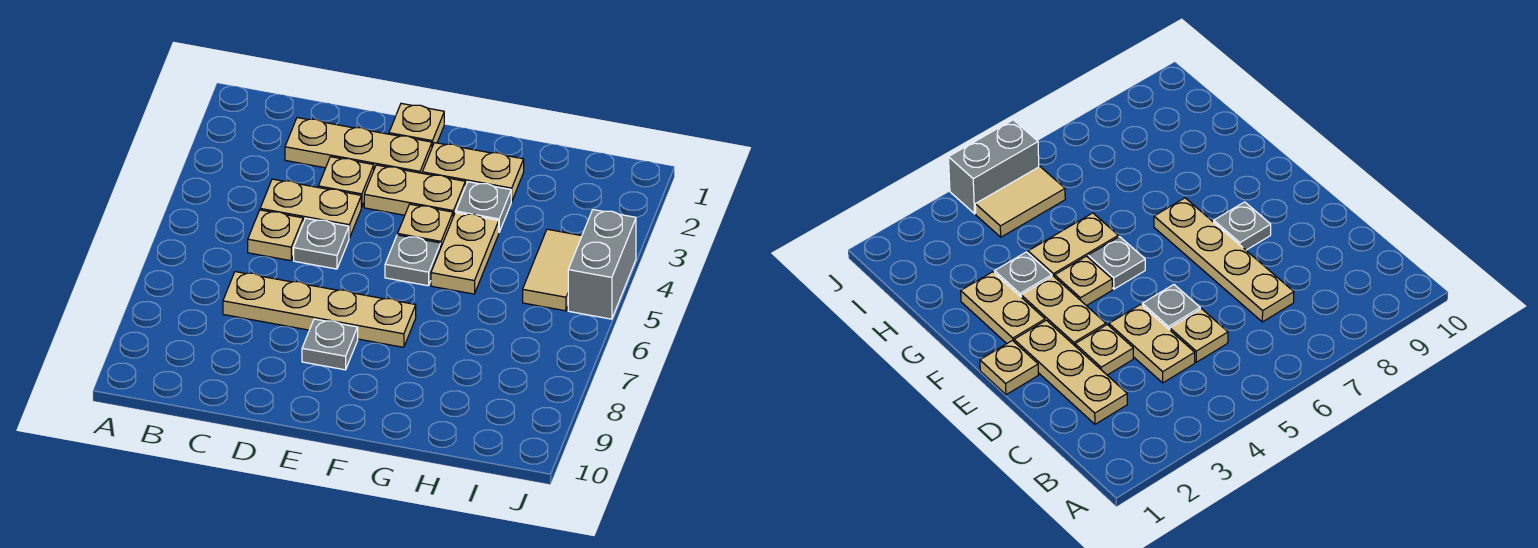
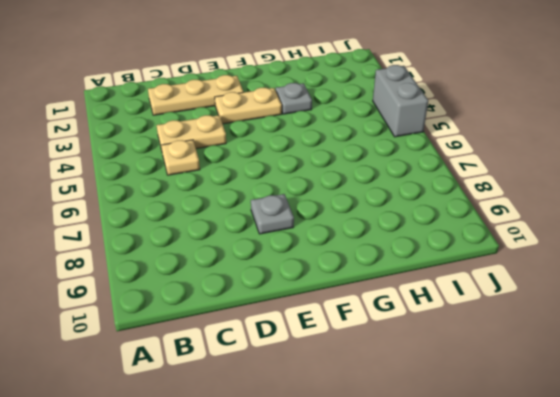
none -> tan plate C7:F7 level 1
none -> tan plate D3 level 1
none -> grey plate D5 level 1

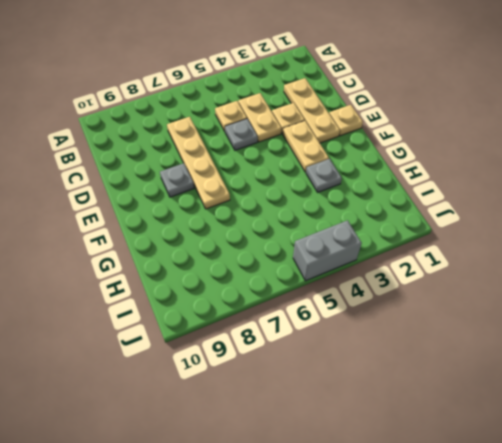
none -> tan plate F2:G2 level 1
none -> tan plate F4 level 1
none -> grey plate F5 level 1

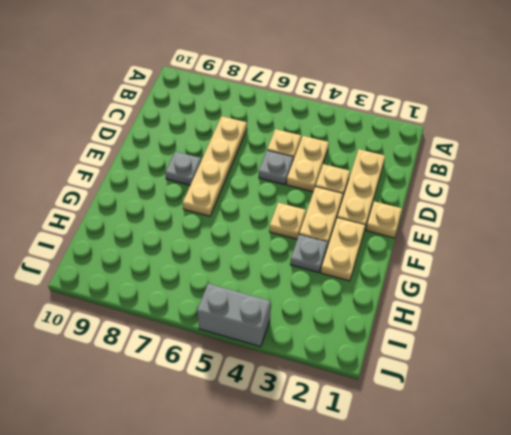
none -> grey plate F5 level 1
none -> tan plate G4:G5 level 1
none -> tan tile I4:I5 level 1

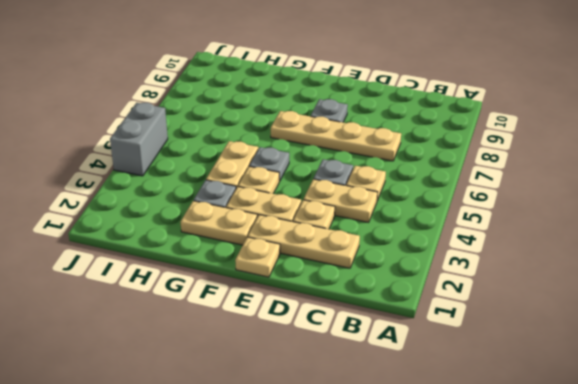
none -> tan tile I4:I5 level 1

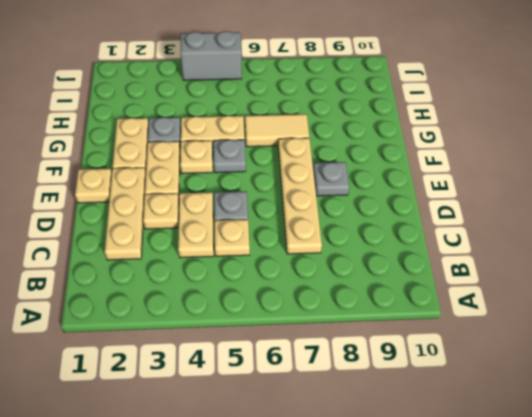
tan tile G6:G7 level 1 -> tan tile I4:I5 level 1

